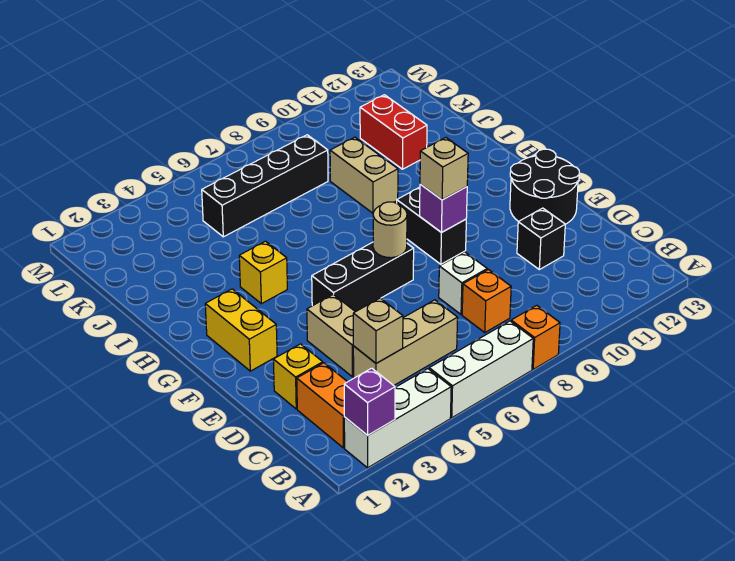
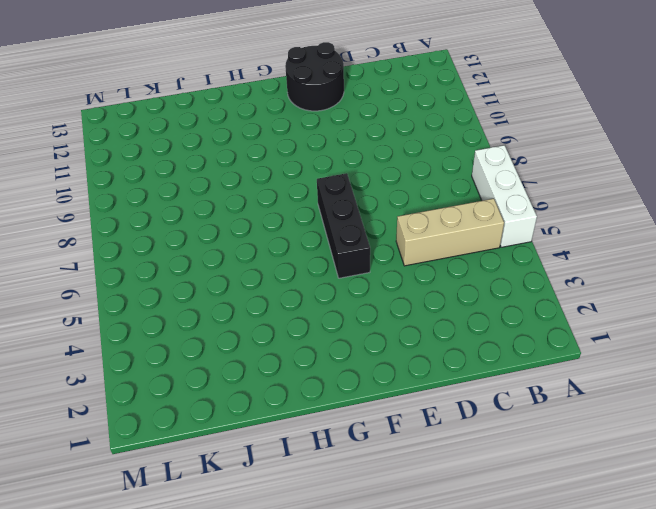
tan brick B5:D5 level 1 -> tan brick C4:C6 level 1
none -> white brick A2:A4 level 1
none -> orange brick A8 level 1
none -> orange brick B2:C2 level 1

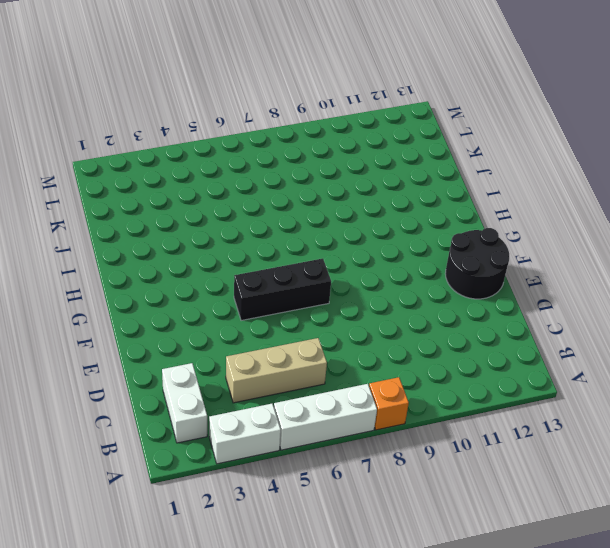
white brick A3:A4 level 1 -> white brick A2:A4 level 1
white brick B2:C2 level 1 -> orange brick B2:C2 level 1
none -> orange brick C8 level 1
none -> yellow brick D2 level 1
none -> tan brick D4:E4 level 1

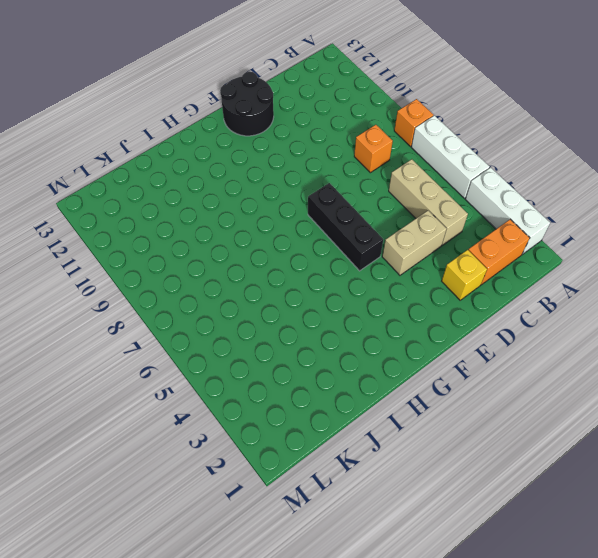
none -> white brick D8 level 1
none -> black brick D11 level 1
none -> yellow brick F2:G2 level 1

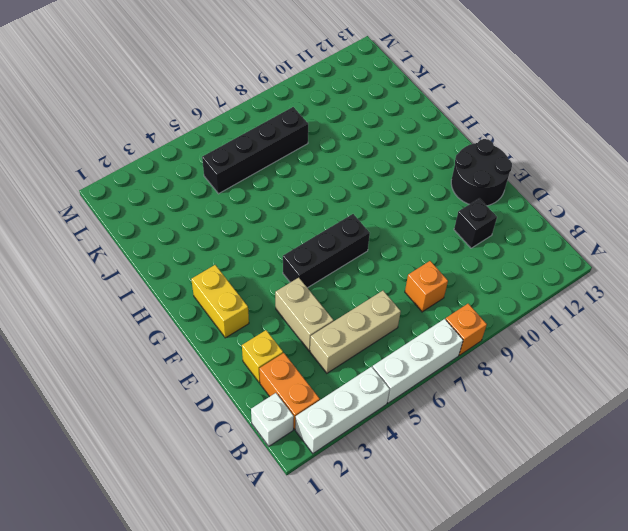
white brick B1 level 1 -> white brick D8 level 1
none -> black brick F9:G9 level 1
none -> yellow brick H4 level 1
none -> tan brick I9:J9 level 1

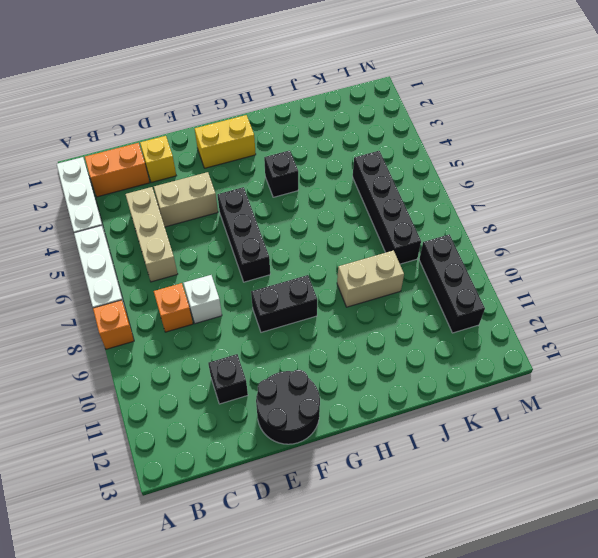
black brick H4 level 1 -> yellow brick H4 level 1
black brick L9:L11 level 1 -> none
none -> red brick J11:K11 level 1
none -> purple brick A2 level 2
none -> tan brick C4 level 2

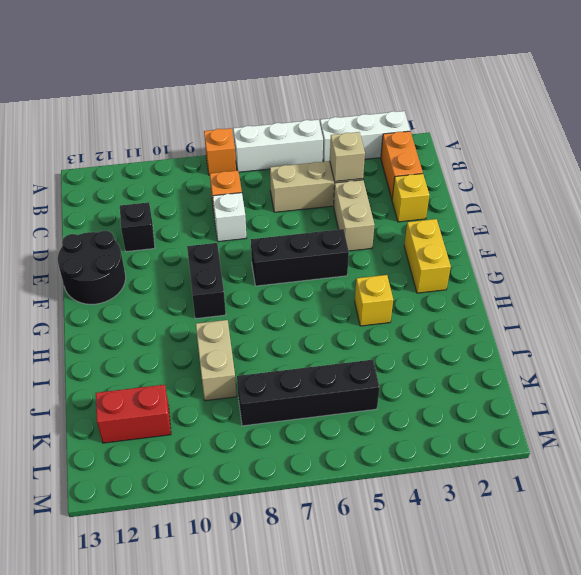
red brick K11:K12 level 1 -> red brick J11:K11 level 1
none -> purple brick A2 level 2
none -> tan round brick F7 level 2
none -> purple brick F9 level 2

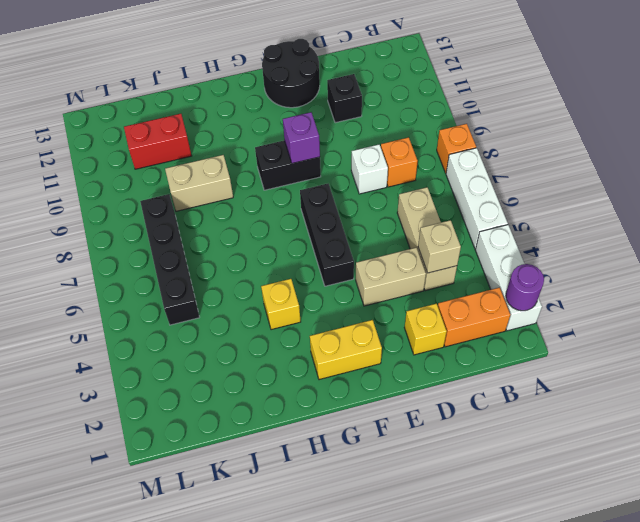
purple round brick A2 level 2 -> purple brick A2 level 2
none -> tan round brick F7 level 2
none -> tan brick F9 level 3

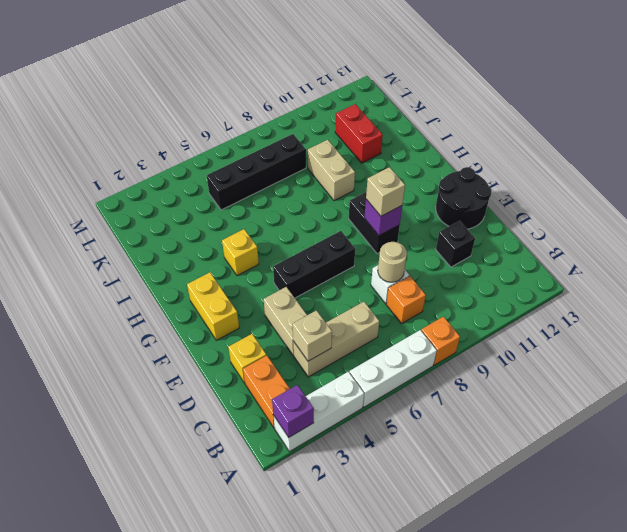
tan round brick D8 level 2 -> tan round brick F7 level 2

